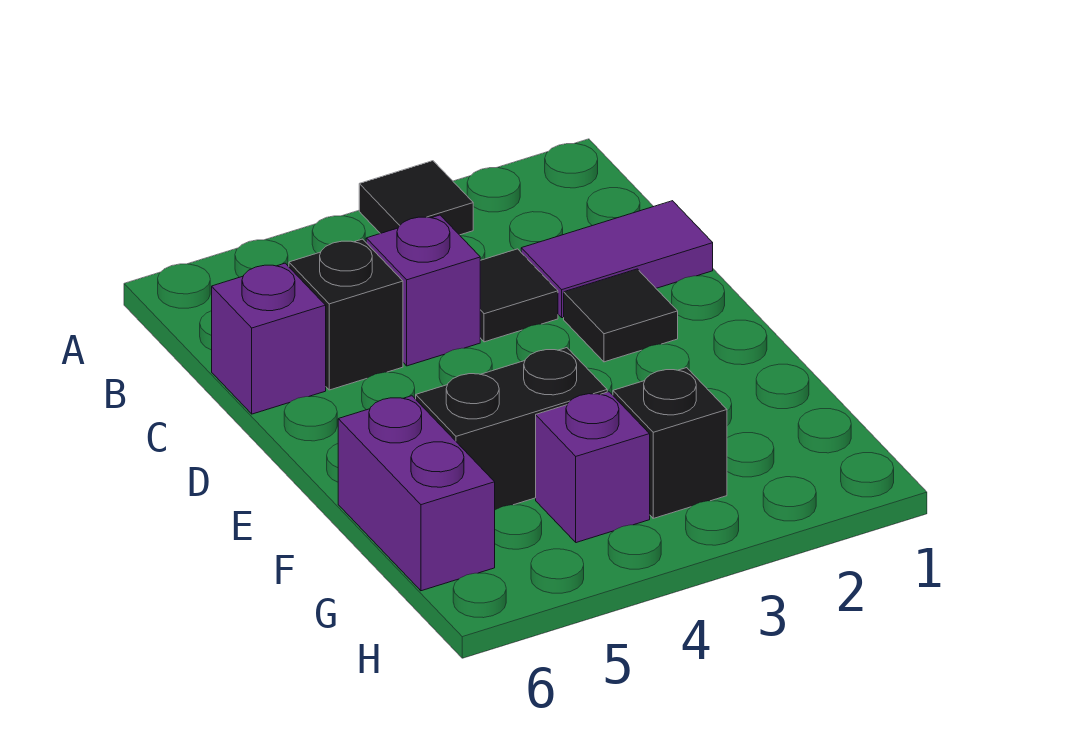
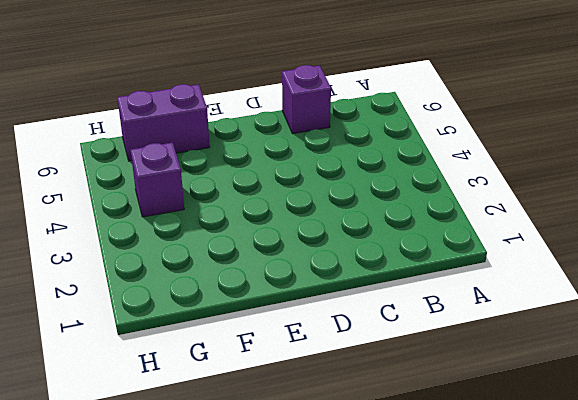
none -> black tile A3 level 1
none -> purple tile C1:C2 level 1

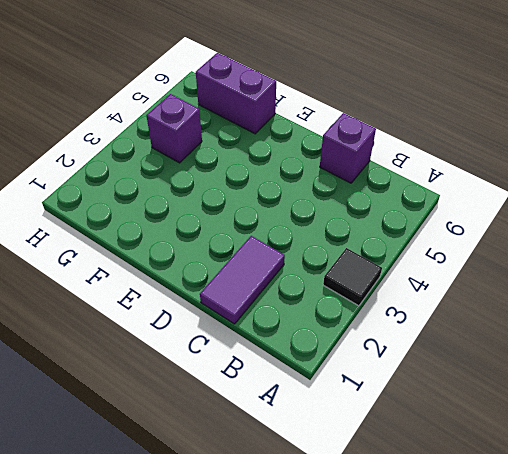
none -> black tile C3 level 1
none -> purple brick C4 level 1

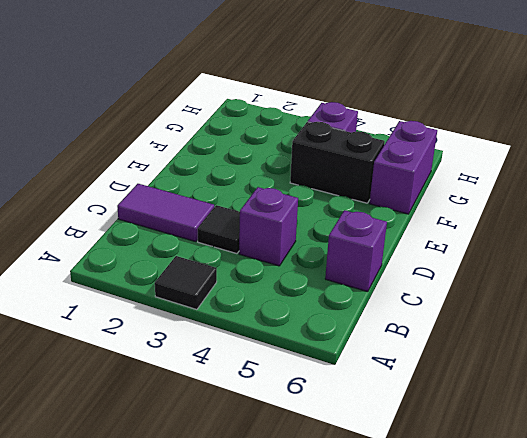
none -> black brick C5 level 1
none -> black tile D2 level 1

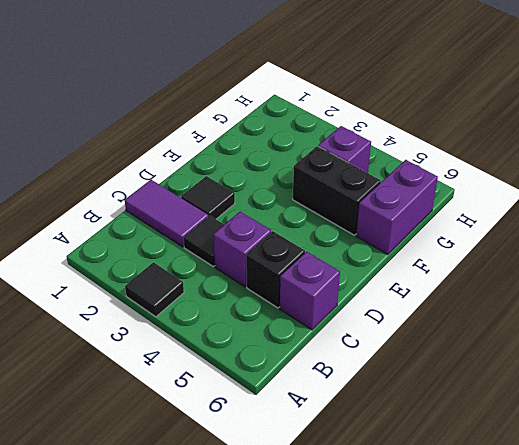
none -> black brick G3 level 1

